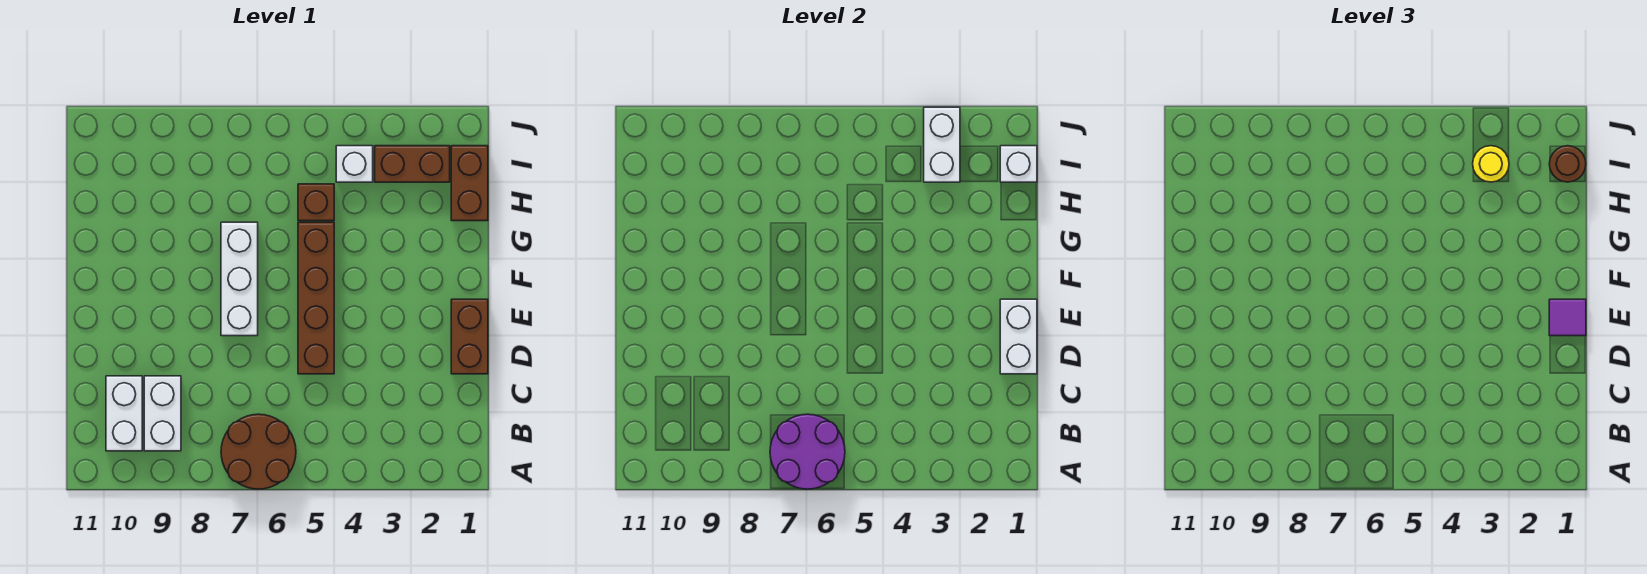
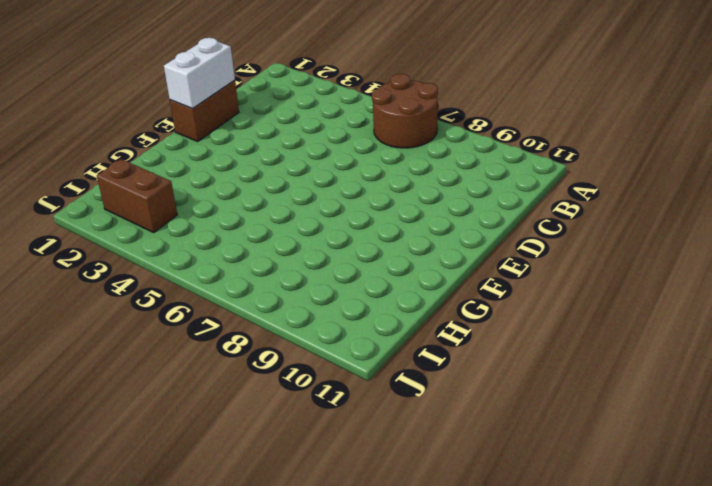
none -> white brick B9:C9 level 1
none -> white brick B10:C10 level 1
none -> brown brick D5:G5 level 1

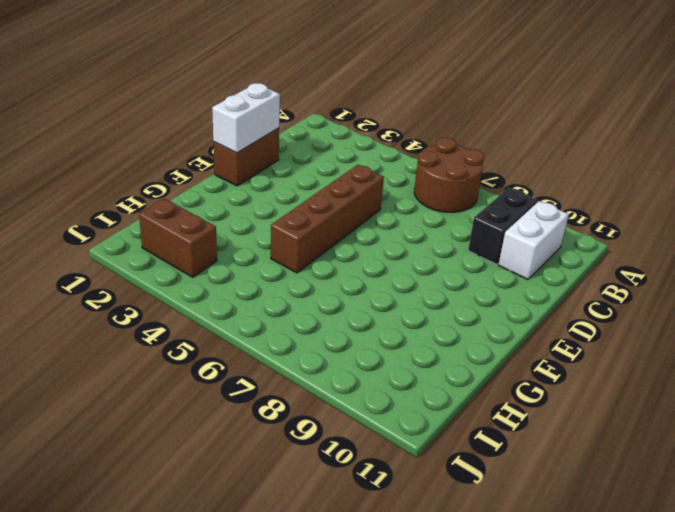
black brick B9:C9 level 1 -> white brick B9:C9 level 1
none -> white brick E7:G7 level 1
none -> brown brick H1:I1 level 1
none -> brown brick H5 level 1

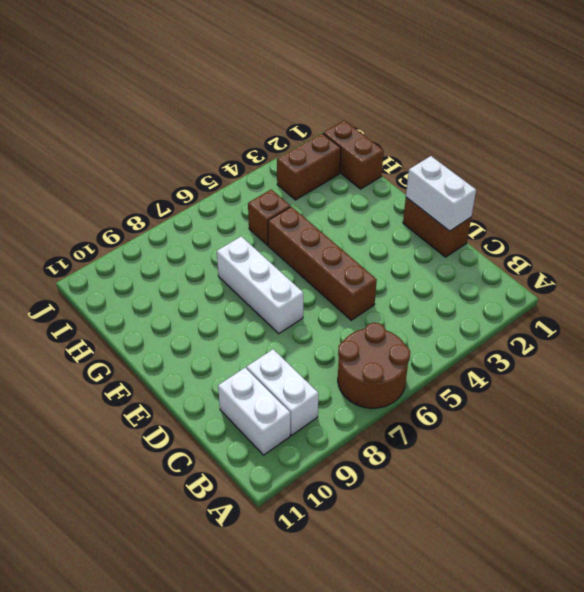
none -> white brick I4 level 1
none -> purple round brick A6:B7 level 2
none -> white brick I1 level 2

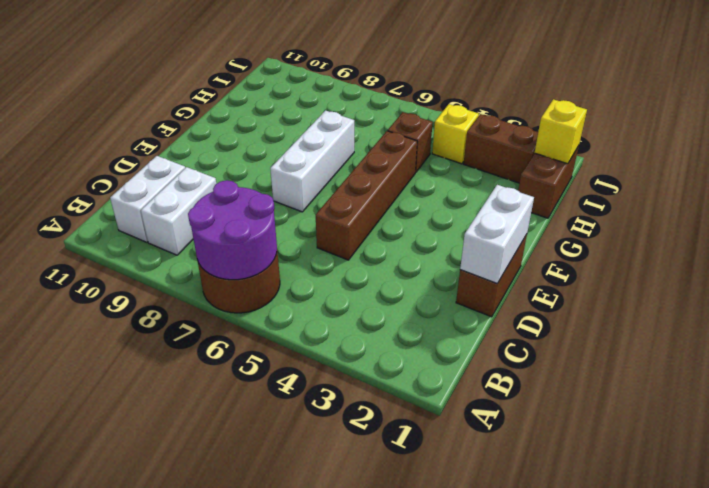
yellow brick I1 level 2 -> white brick I1 level 2
yellow brick I4 level 1 -> white brick I4 level 1
none -> white brick I3:J3 level 2
none -> purple tile E1 level 3
none -> brown round brick I1 level 3

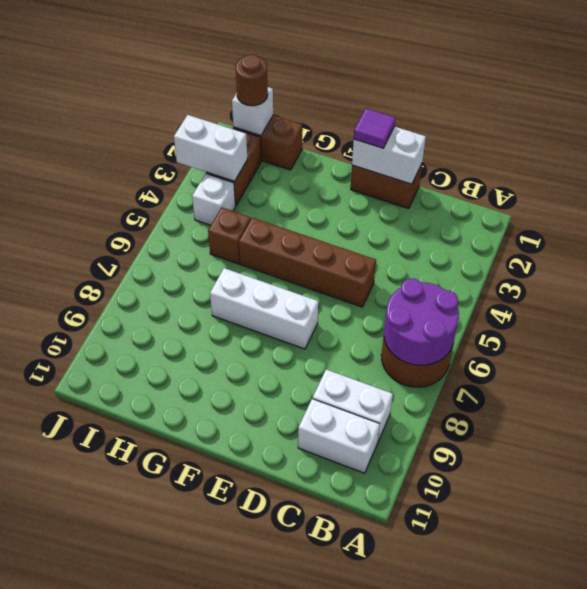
none -> yellow round brick I3 level 3

